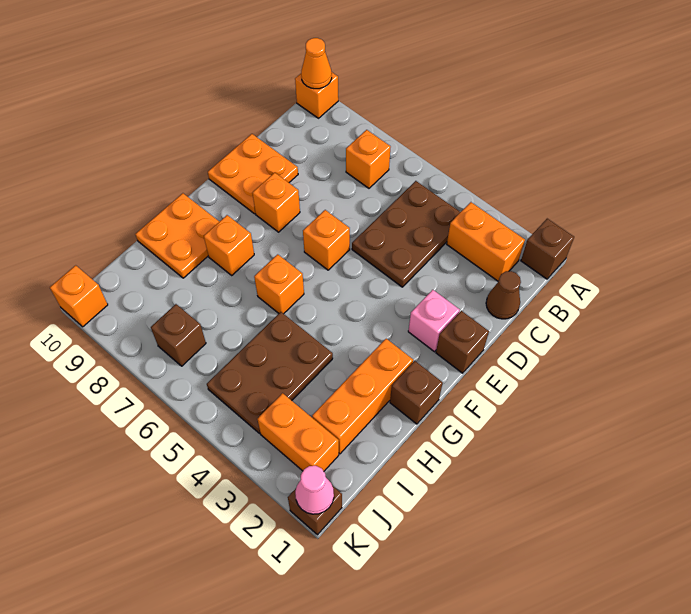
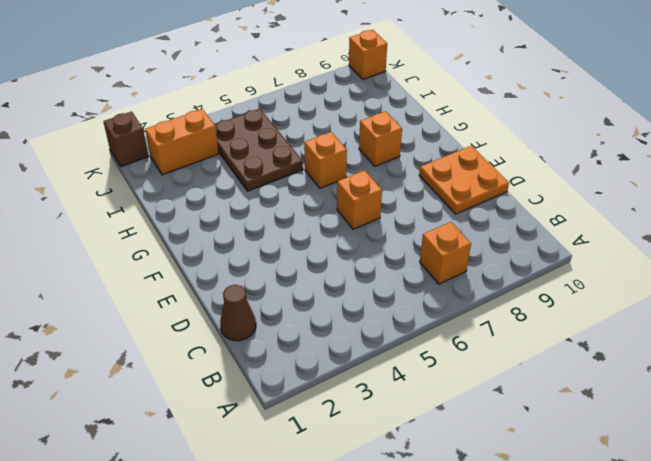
none -> brown brick A1 level 1
none -> orange brick A10 level 1
none -> orange brick B2:B3 level 1

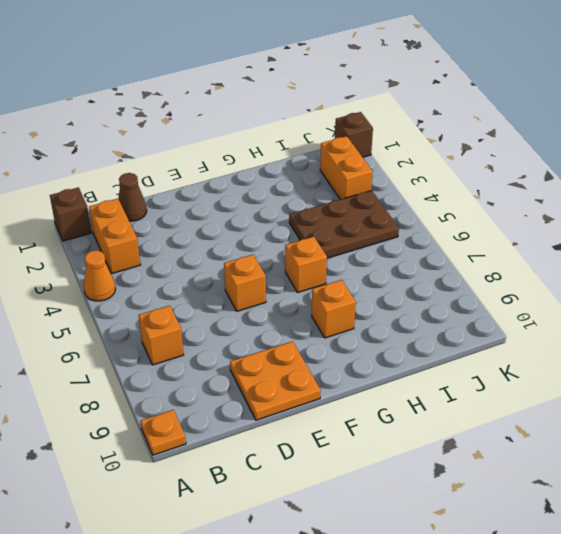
orange cone A4 level 1 -> orange cone A10 level 2
orange plate A10 level 1 -> orange brick A10 level 1
none -> brown plate B4:D5 level 1
none -> brown brick E1 level 1
none -> pink brick E2 level 1

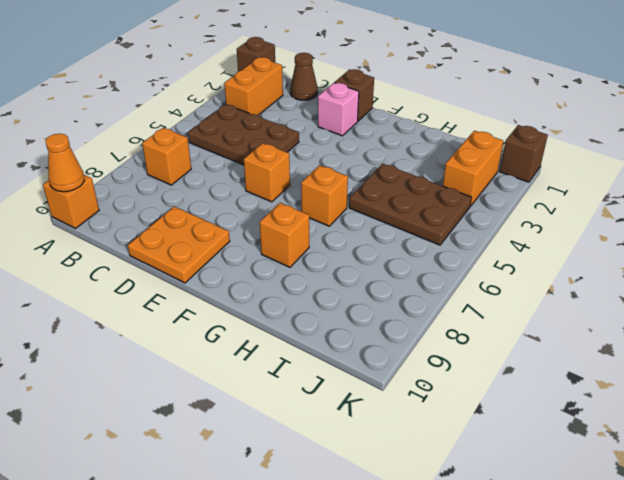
none -> orange brick E8 level 1
none -> brown brick G1 level 1
none -> orange brick G2:I2 level 1

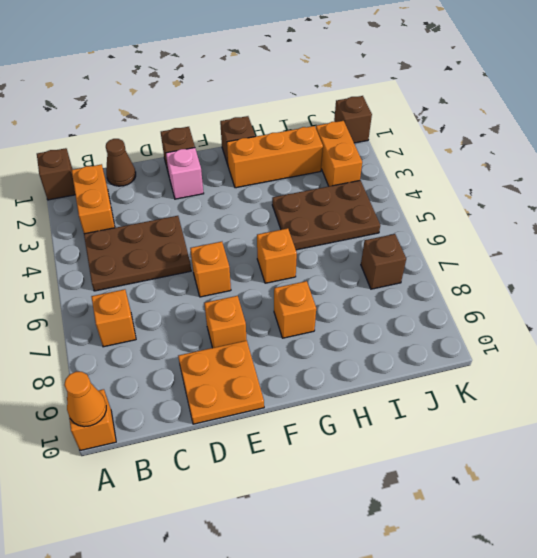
none -> orange plate G9:H10 level 1
none -> orange brick K10 level 1
none -> pink cone K1 level 2

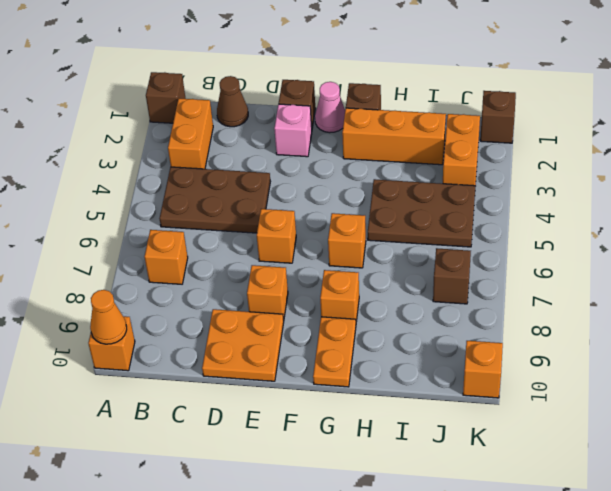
pink cone F1 level 1 -> pink cone K1 level 2
orange plate G9:G10 level 1 -> orange plate G9:H10 level 1

